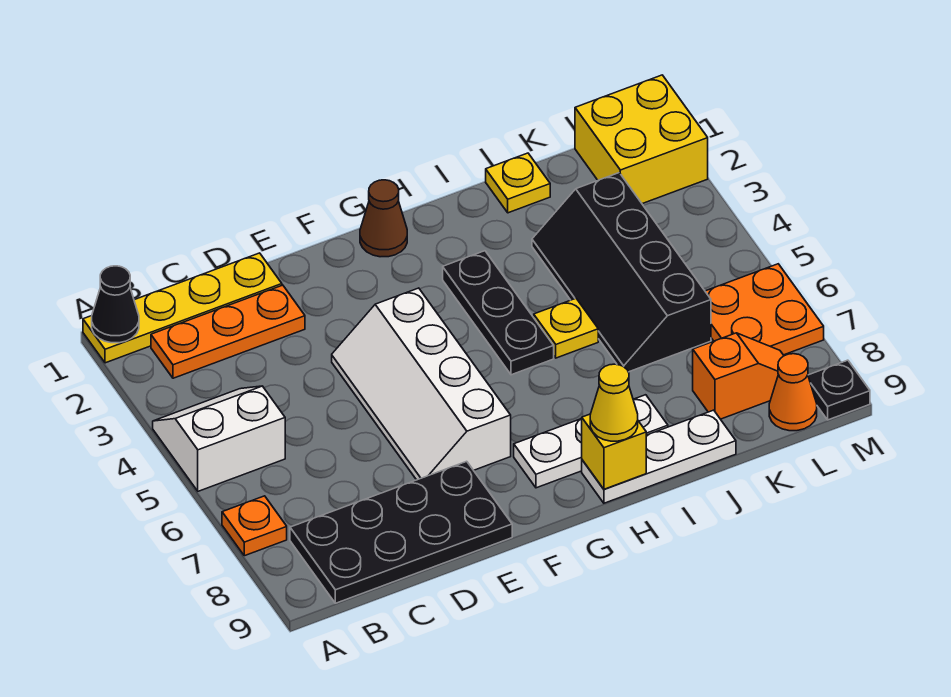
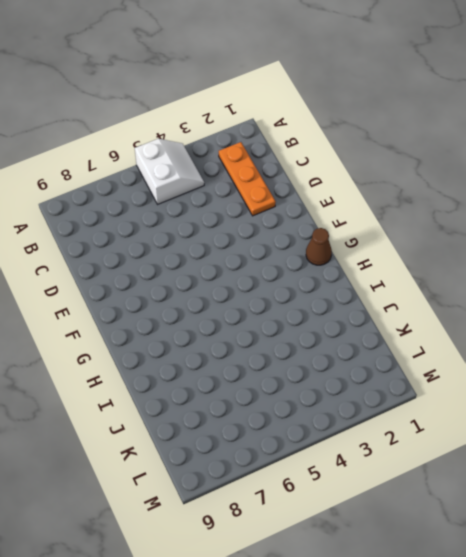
none -> yellow plate A1:D1 level 1
none -> orange plate A7 level 1
none -> black plate B8:E9 level 1

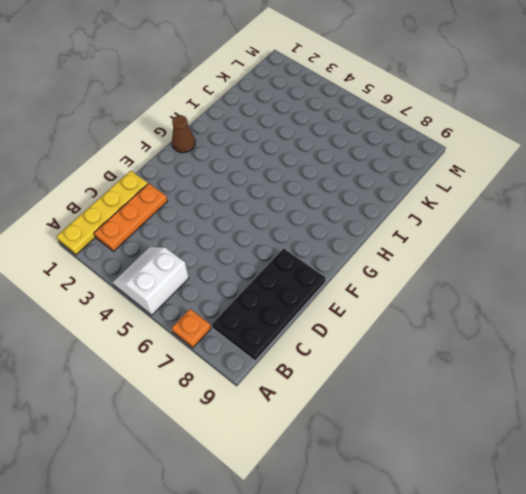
none -> white slope E4:F7 level 1 top F
none -> white plate G8:I8 level 1
none -> black plate H3:H5 level 1

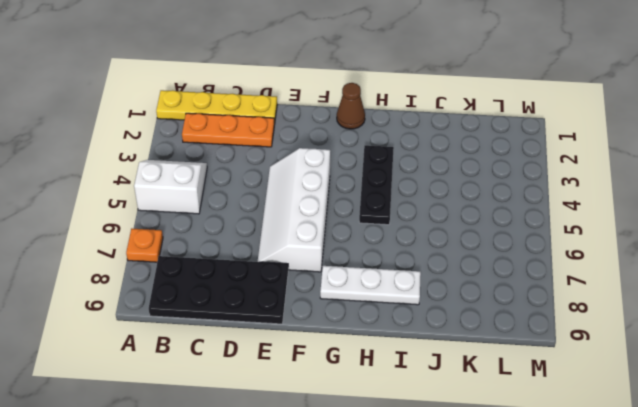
none -> white plate H9:J9 level 1
none -> yellow plate I5 level 1
none -> yellow plate J1 level 1

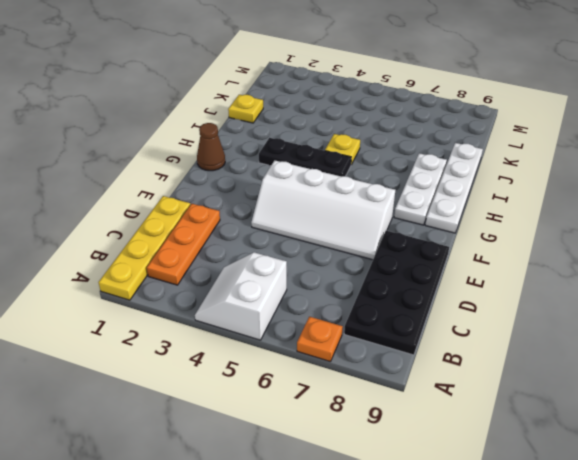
white plate G9:J9 level 1 -> white plate H9:J9 level 1
none -> black slope J3:K6 level 1 top K
none -> orange slope K8:L8 level 1 top K
none -> yellow brick L1:M2 level 1

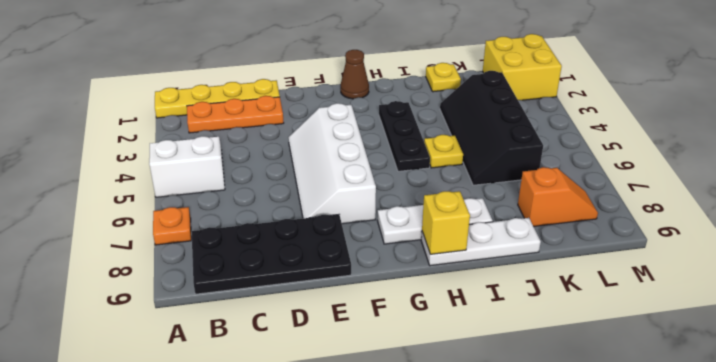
none -> orange plate L6:M7 level 1
none -> orange cone L9 level 1
none -> black plate M9 level 1

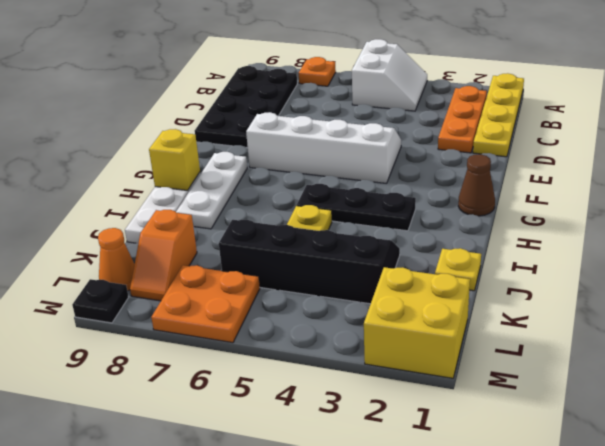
none -> black cone A1 level 2
none -> yellow cone H9 level 3

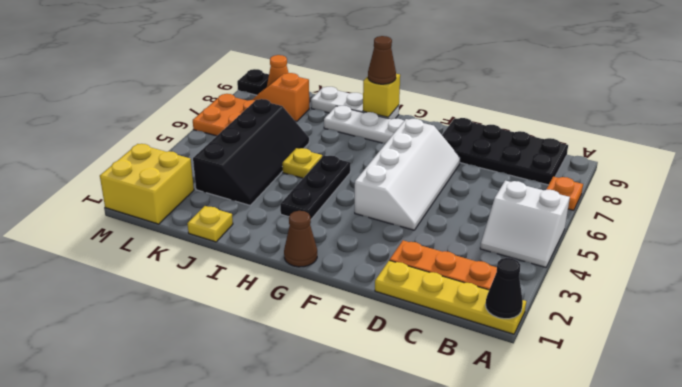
brown cone H9 level 3 -> yellow cone H9 level 3

